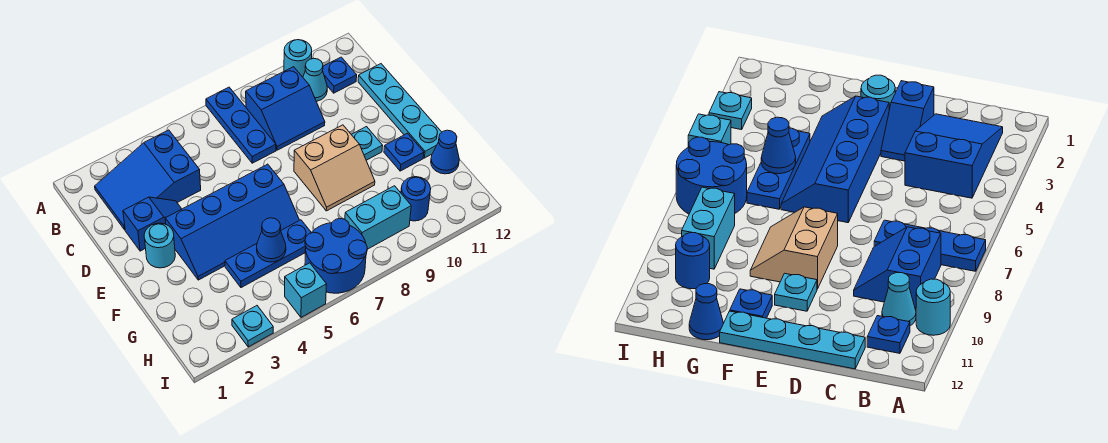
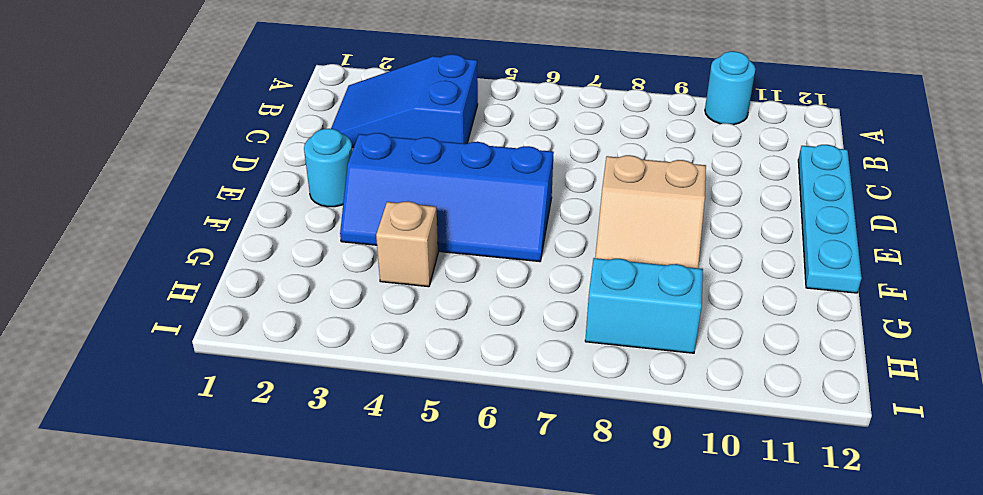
tan brick G4 level 1 -> blue plate G4:G6 level 1
none -> blue plate A7:C7 level 1
none -> blue slope B8:C9 level 1 top B
none -> cyan cone B10 level 1

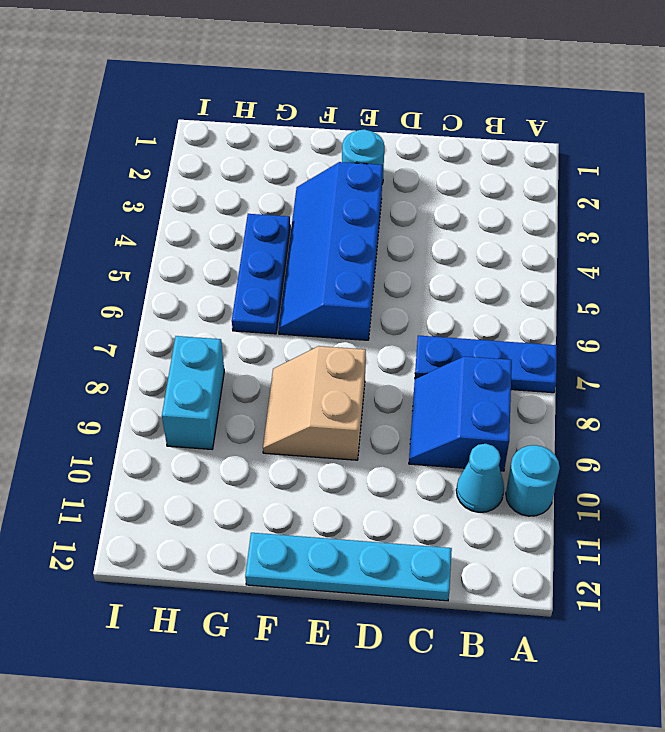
none -> blue slope B2:C4 level 1 top 4
none -> blue plate B11 level 1
none -> blue slope D2:D3 level 1 top 2

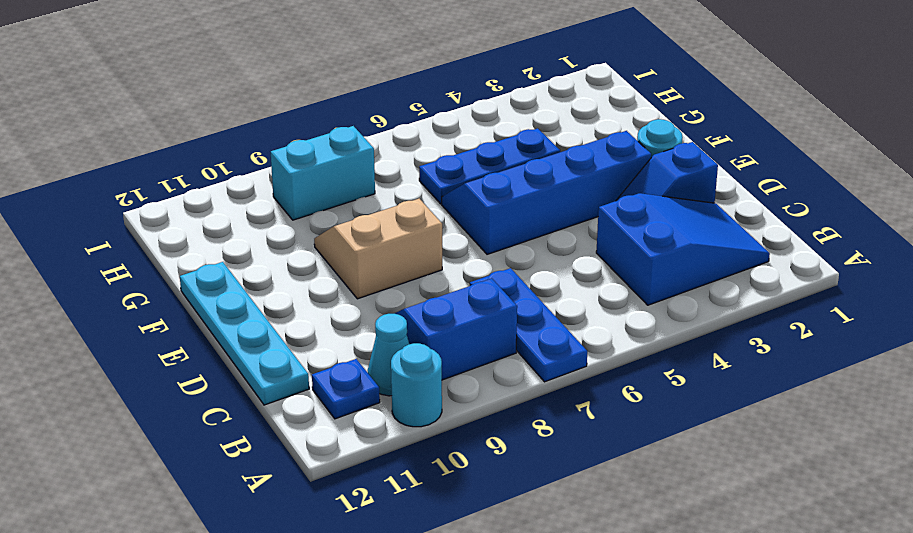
none -> cyan plate E10 level 1
none -> blue plate F11 level 1
none -> blue cone G12 level 1

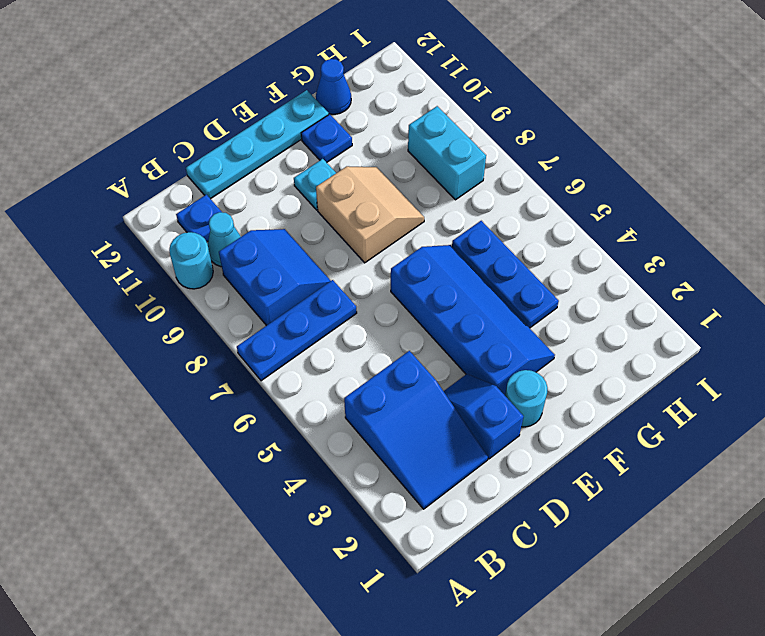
none -> blue round brick H6:I7 level 1
none -> blue round brick H10 level 1
none -> cyan plate I3 level 1

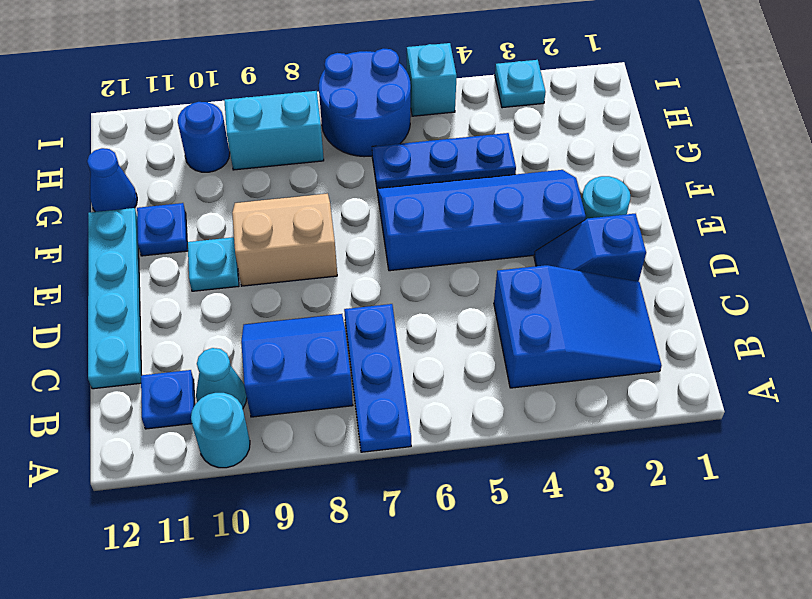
none -> blue cone G5 level 2

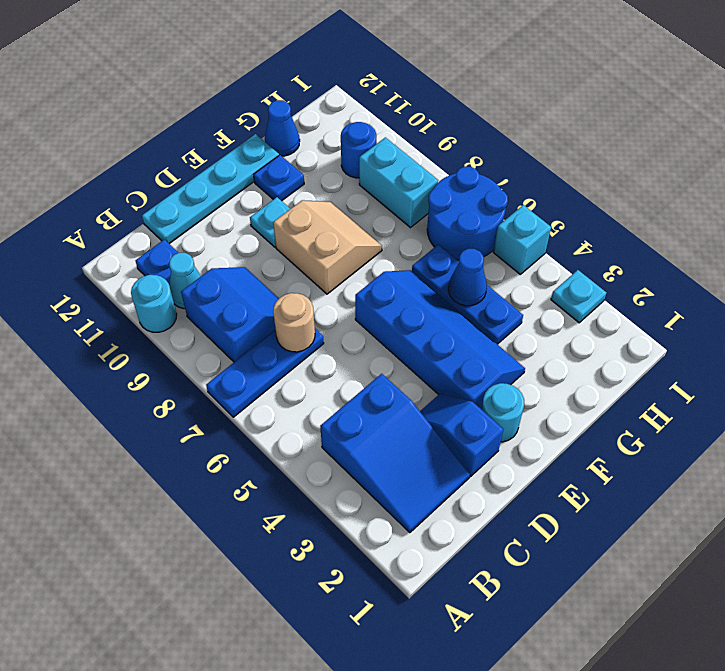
tan round brick C7 level 2 -> none

